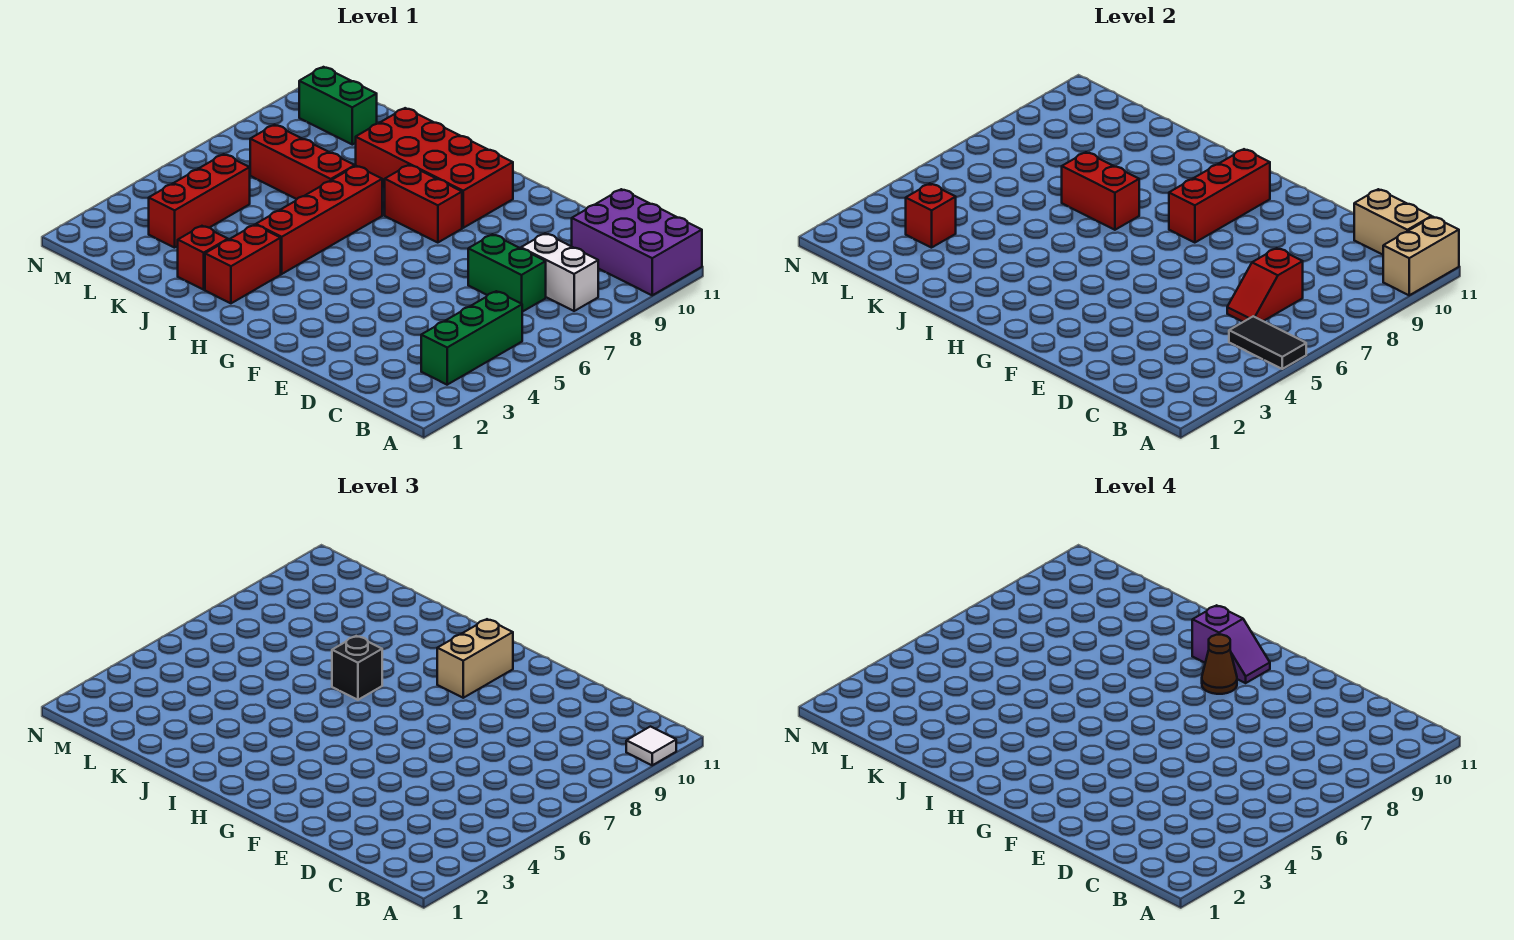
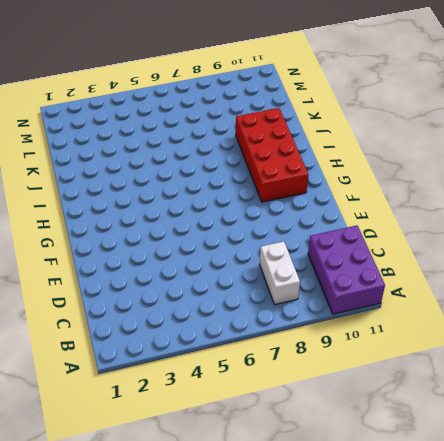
none -> green brick B3:B5 level 1
none -> green brick C7:D7 level 1
none -> red brick G8:H8 level 1

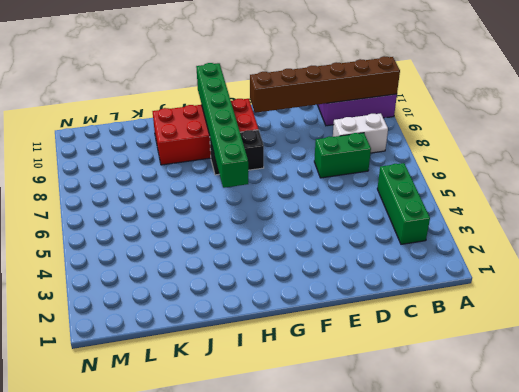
brown brick A10:F10 level 2 -> tan brick A10:A11 level 2
black brick G8:H8 level 1 -> red brick G8:H8 level 1
green brick H6:H11 level 2 -> none
none -> red brick I2:I3 level 1
none -> red brick I4:I7 level 1
none -> red brick J2 level 1

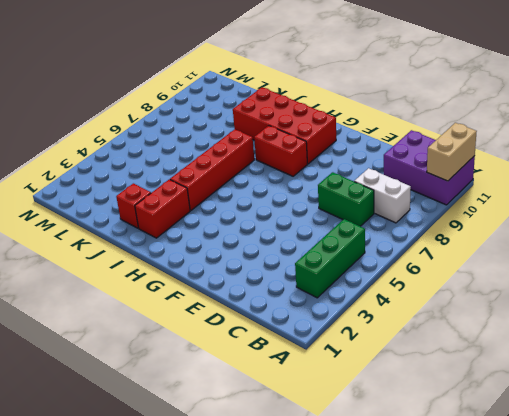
none -> red brick J7:L7 level 1
none -> red brick L3:L5 level 1
none -> green brick L10:M10 level 1

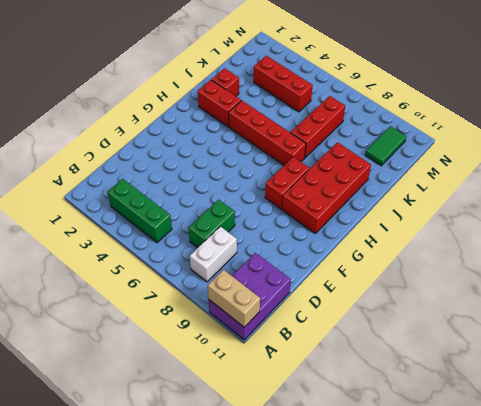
green tile L10:M10 level 1 -> green brick L10:M10 level 1
none -> black tile A5:B5 level 2
none -> tan brick B11:C11 level 2
none -> red slope C6:C7 level 2 top 7

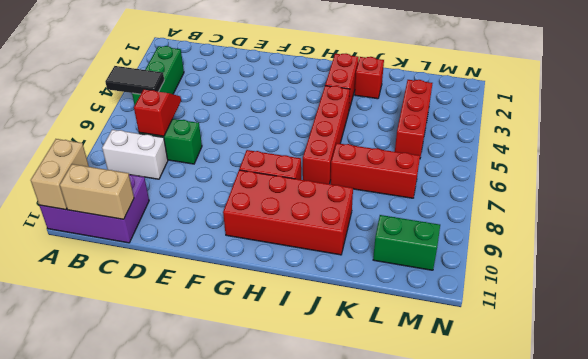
none -> red brick G8:G10 level 2
none -> red brick I7:J7 level 2
none -> red brick L3 level 2

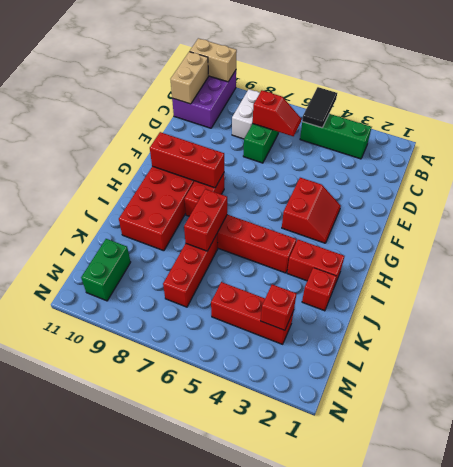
red slope F3:G4 level 1 top 4 -> none
none -> white tile A10 level 3
none -> tan brick G9:G10 level 3
none -> black brick I7 level 3

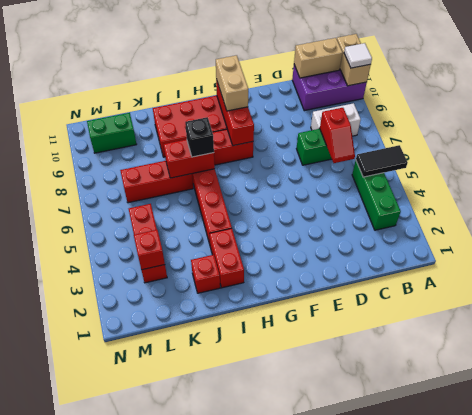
none -> brown cone G9 level 4
none -> purple slope G10:H10 level 4 top H

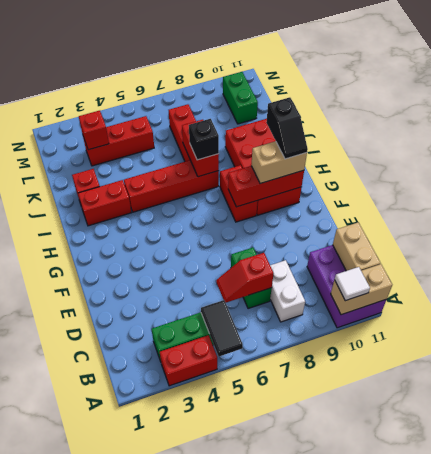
red brick A3:A4 level 1 -> none
black slope G10:H10 level 4 top H -> purple slope G10:H10 level 4 top H
none -> brown cone G9 level 4

